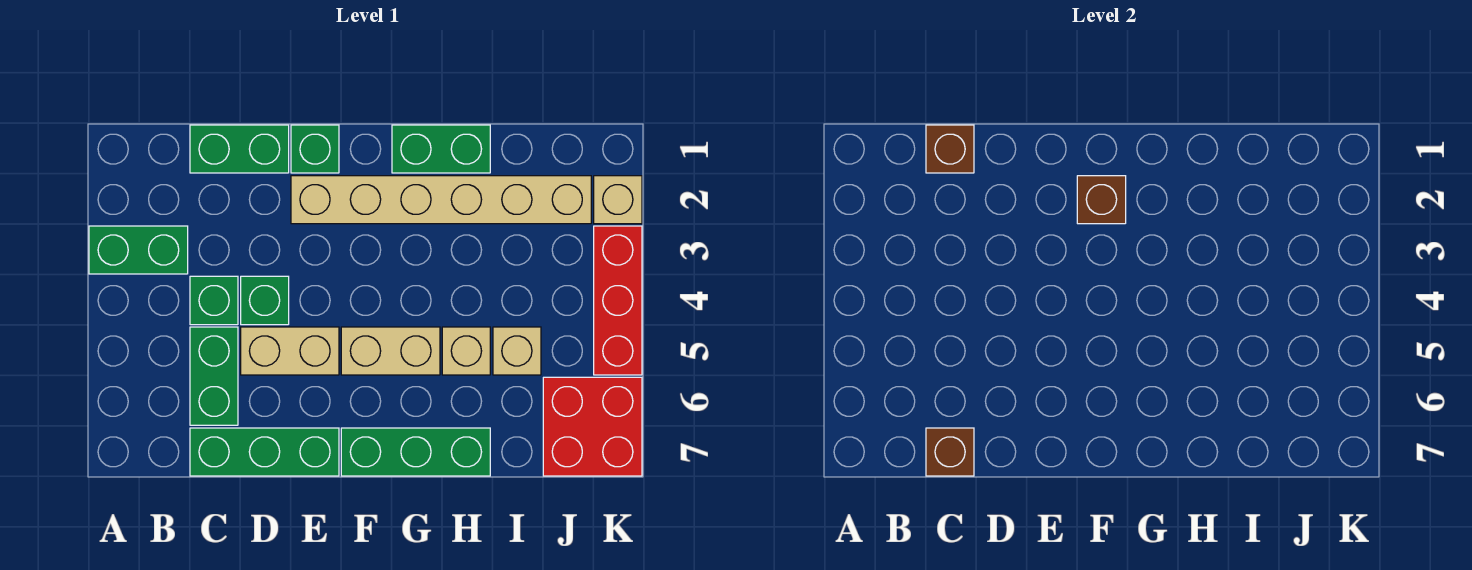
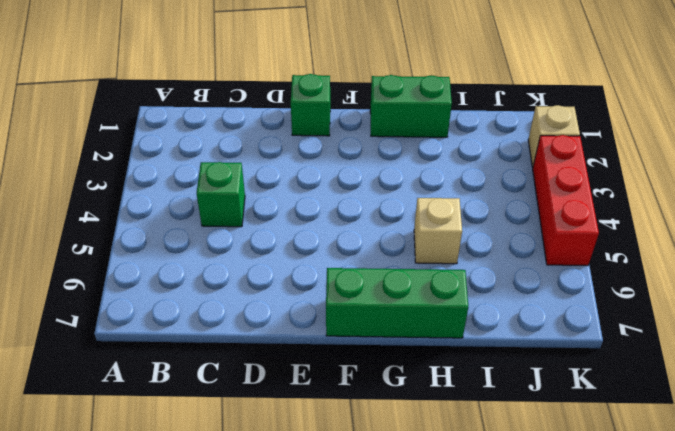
none -> green brick A3:B3 level 1
none -> green brick C1:D1 level 1
none -> green brick C5:C6 level 1

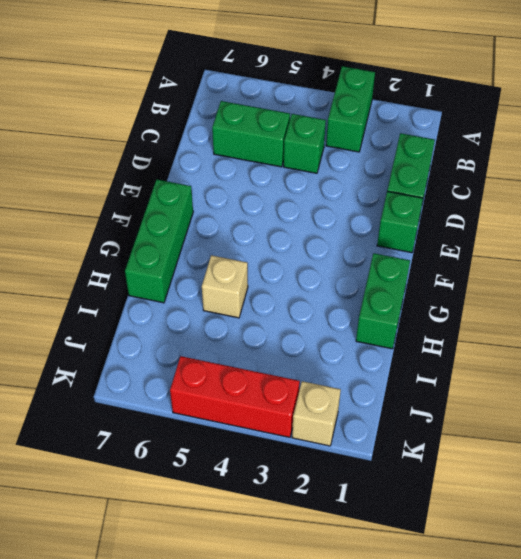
none -> green brick C7:E7 level 1
none -> green brick D4 level 1
none -> tan brick D5:E5 level 1

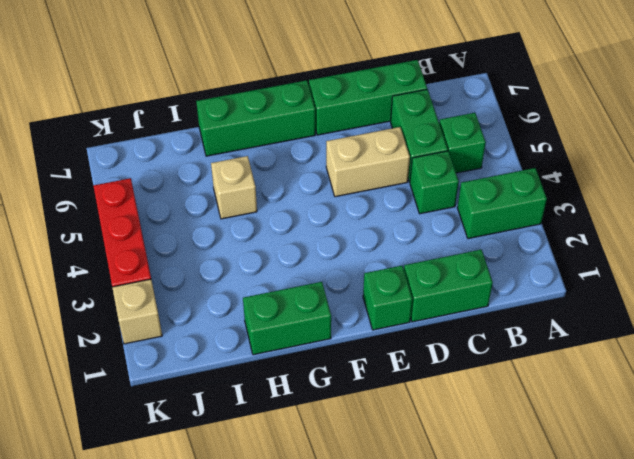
green brick B5 level 1 -> green brick D4 level 1
none -> tan brick E2:J2 level 1
none -> tan brick F5:G5 level 1
none -> tan brick I5 level 1

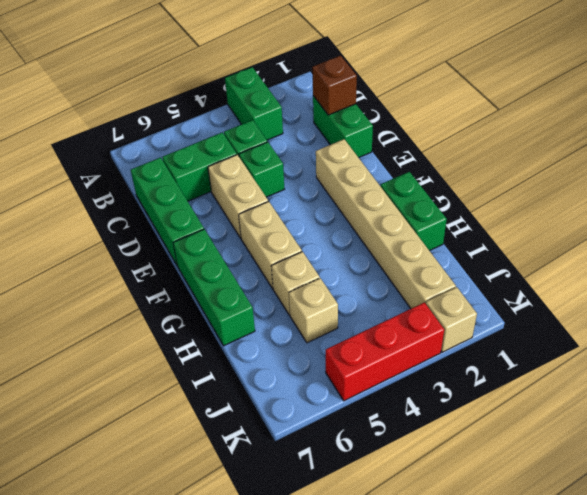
none -> green brick E1 level 1
none -> red brick J6:K7 level 1
none -> brown brick C7 level 2

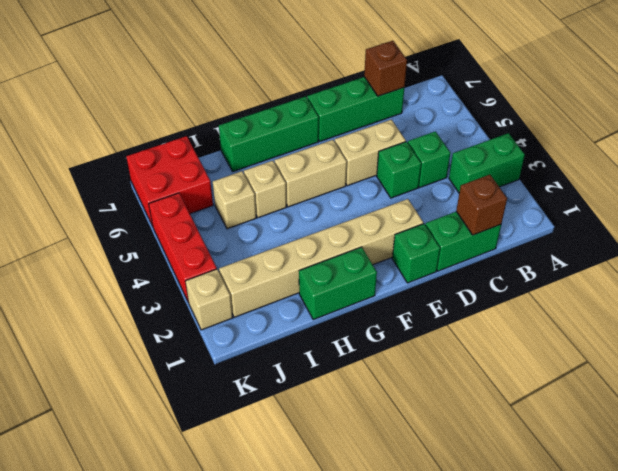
none -> green brick C5:C6 level 1
none -> brown brick F2 level 2

